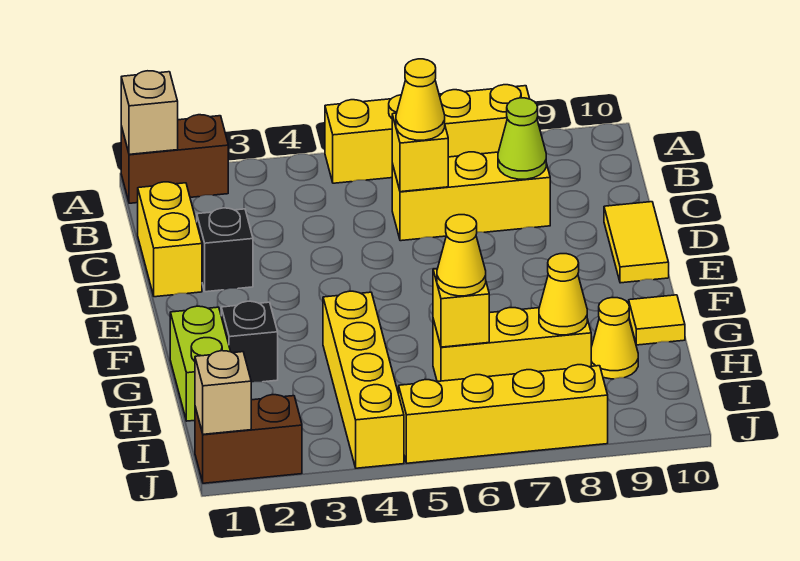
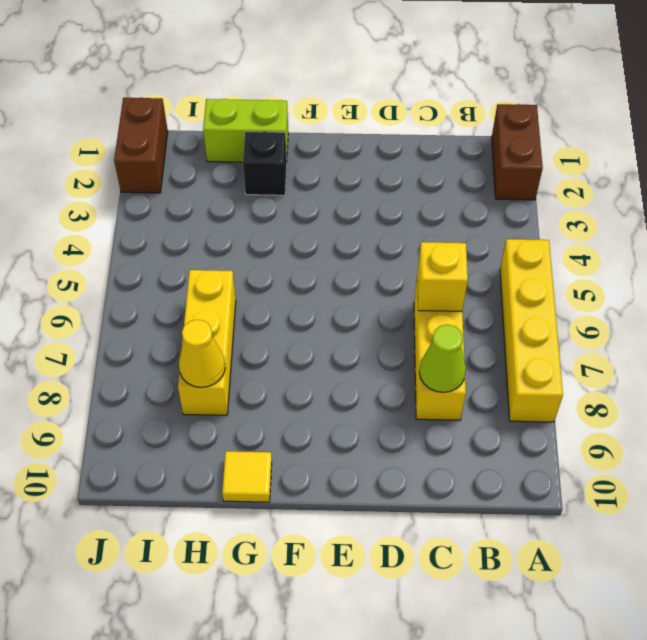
none -> yellow brick C1:D1 level 1
none -> black brick D2 level 1
none -> yellow tile D10:E10 level 1

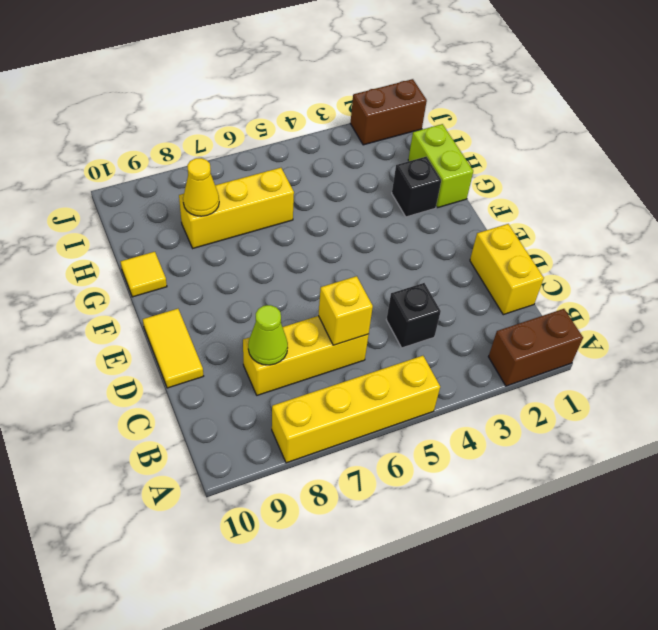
black brick C4 level 1 -> black brick D2 level 1
none -> yellow brick G4:J4 level 1
none -> yellow cone H9 level 1
none -> yellow brick J5:J8 level 1

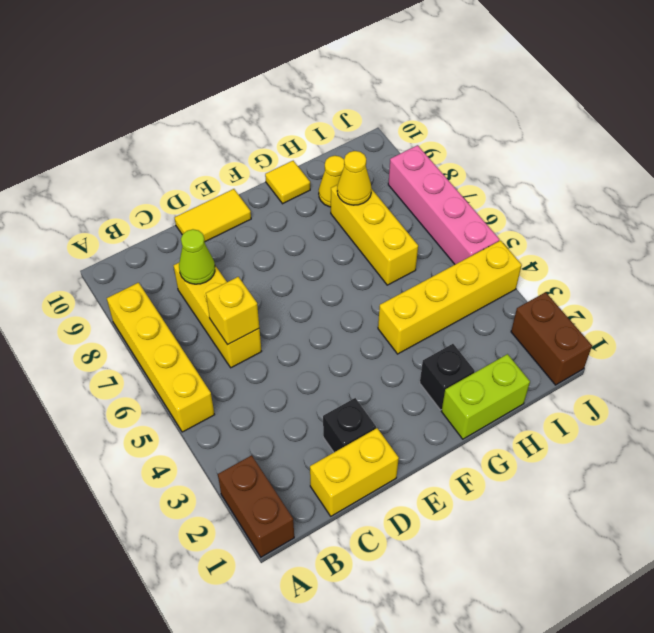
pink brick J5:J8 level 1 -> yellow brick J5:J8 level 1
none -> tan brick A1 level 2
none -> yellow brick H6 level 2
none -> tan brick J1 level 2

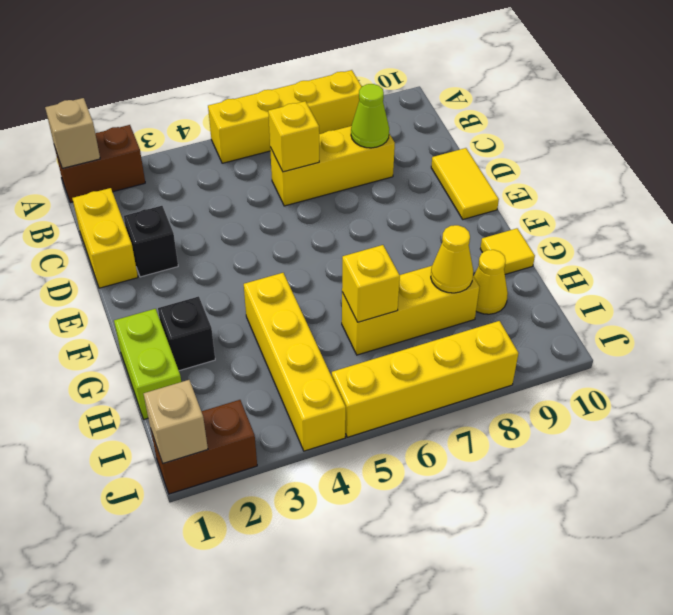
none -> yellow cone C6 level 3
none -> yellow cone H6 level 3

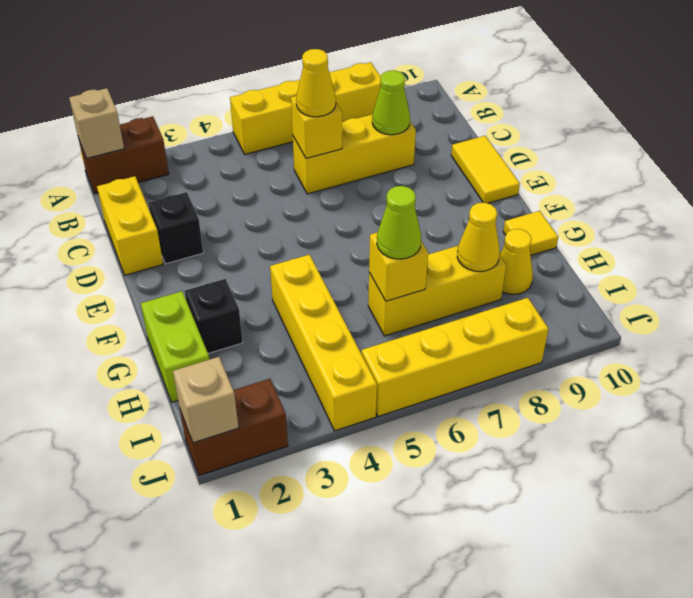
lime cone H6 level 3 -> yellow cone H6 level 3

